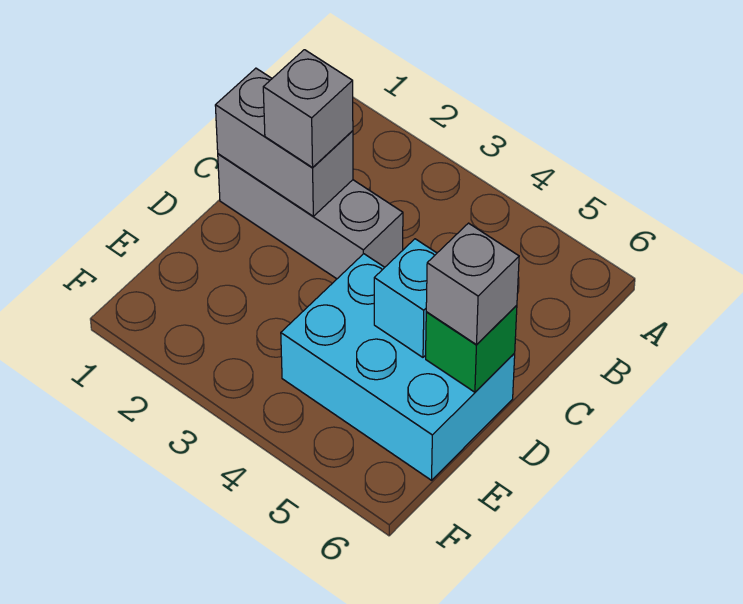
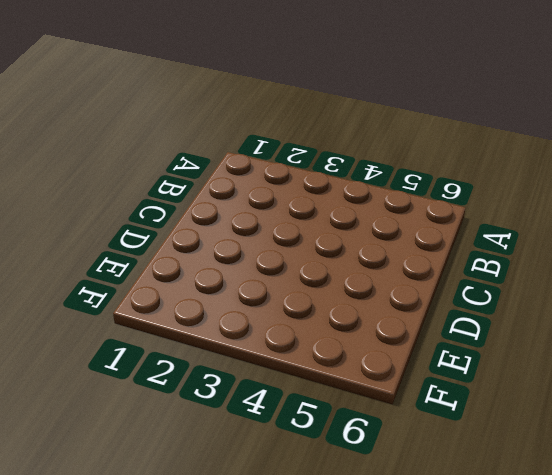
none -> grey brick C1:C3 level 1
none -> cyan brick D4:E6 level 1

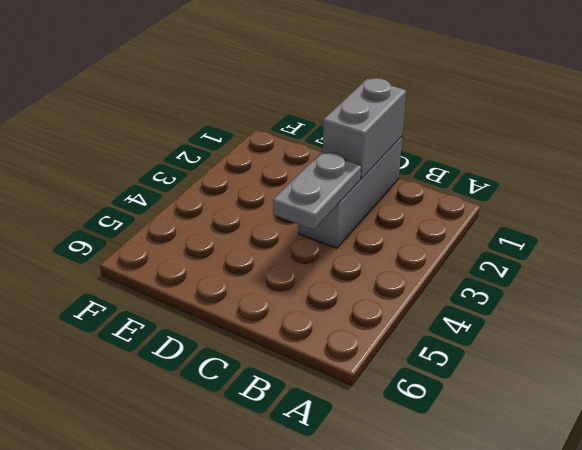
grey plate C3:C4 level 2 -> none
none -> cyan brick D4:E6 level 1
none -> cyan brick D5 level 2

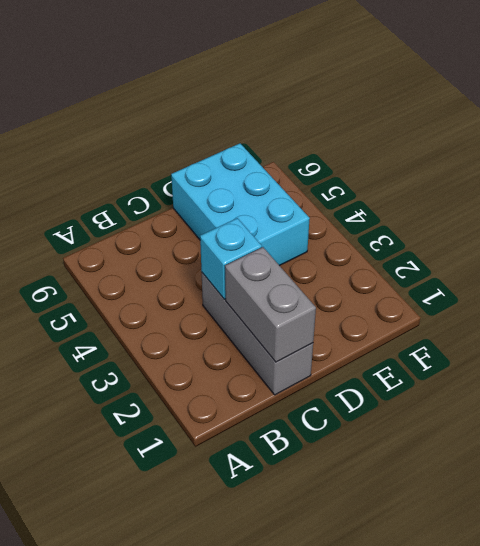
cyan brick C3 level 2 -> cyan brick D5 level 2
none -> green brick D6 level 2
none -> grey brick C2 level 3

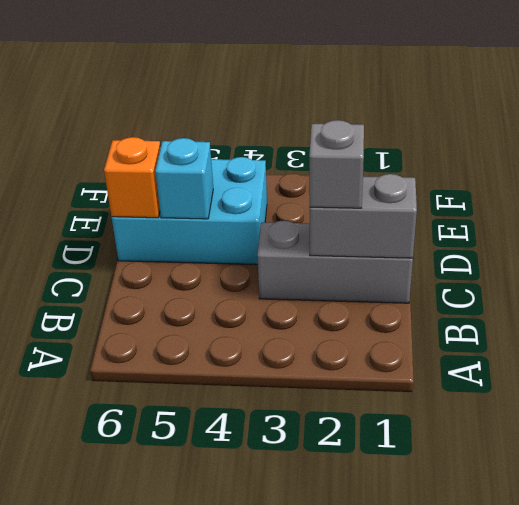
orange brick D6 level 2 -> green brick D6 level 2
none -> grey brick D6 level 3

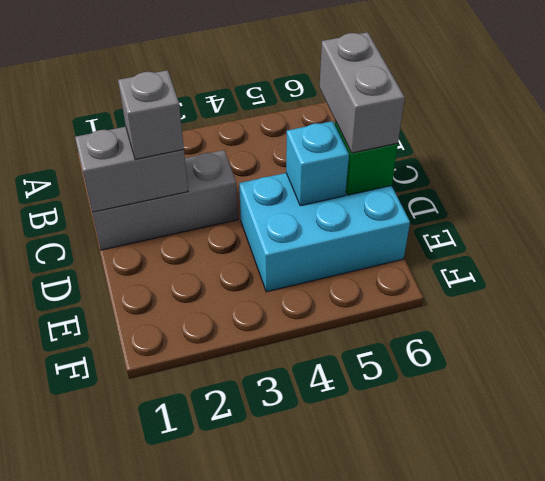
grey brick C6:D6 level 3 -> grey brick D6 level 3

